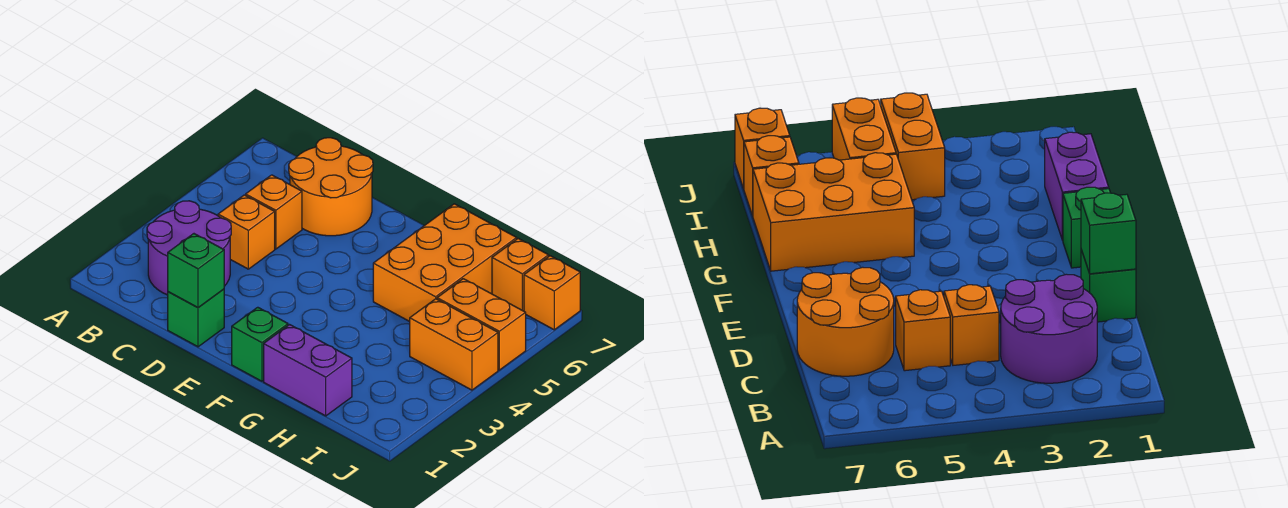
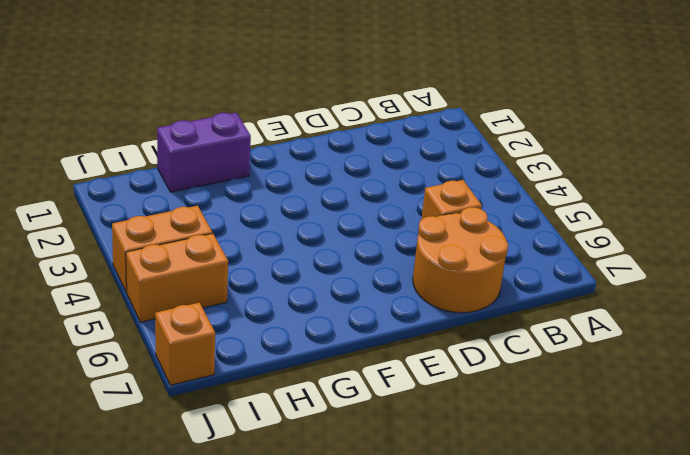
none -> purple round brick B2:C3 level 1
none -> orange brick C4 level 1
none -> green brick D1 level 1

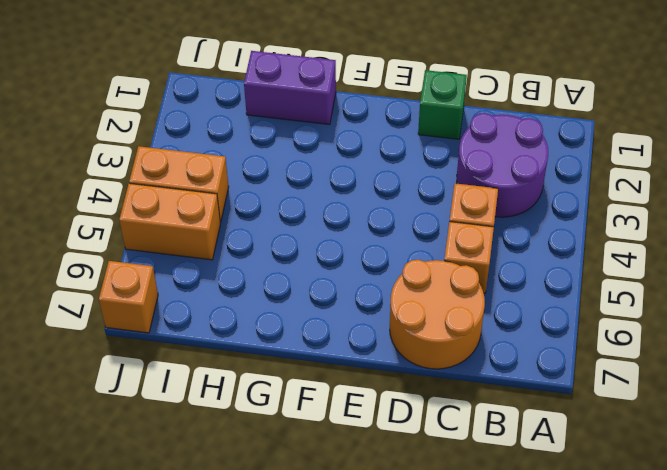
none -> green brick F1 level 1
none -> orange brick G5:H7 level 1
none -> orange brick I7 level 1

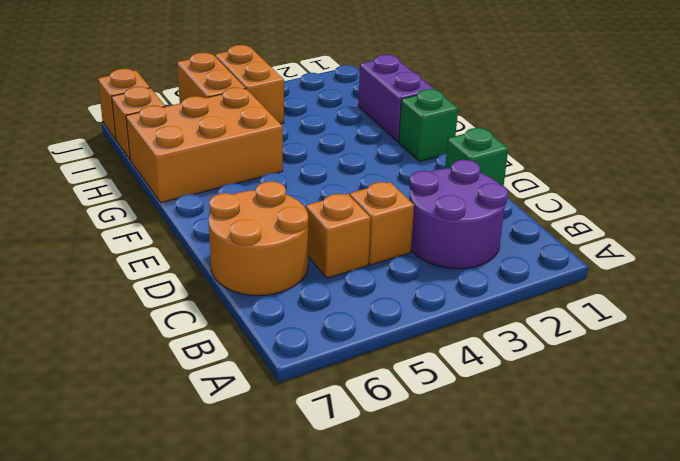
none -> green brick D1 level 2

